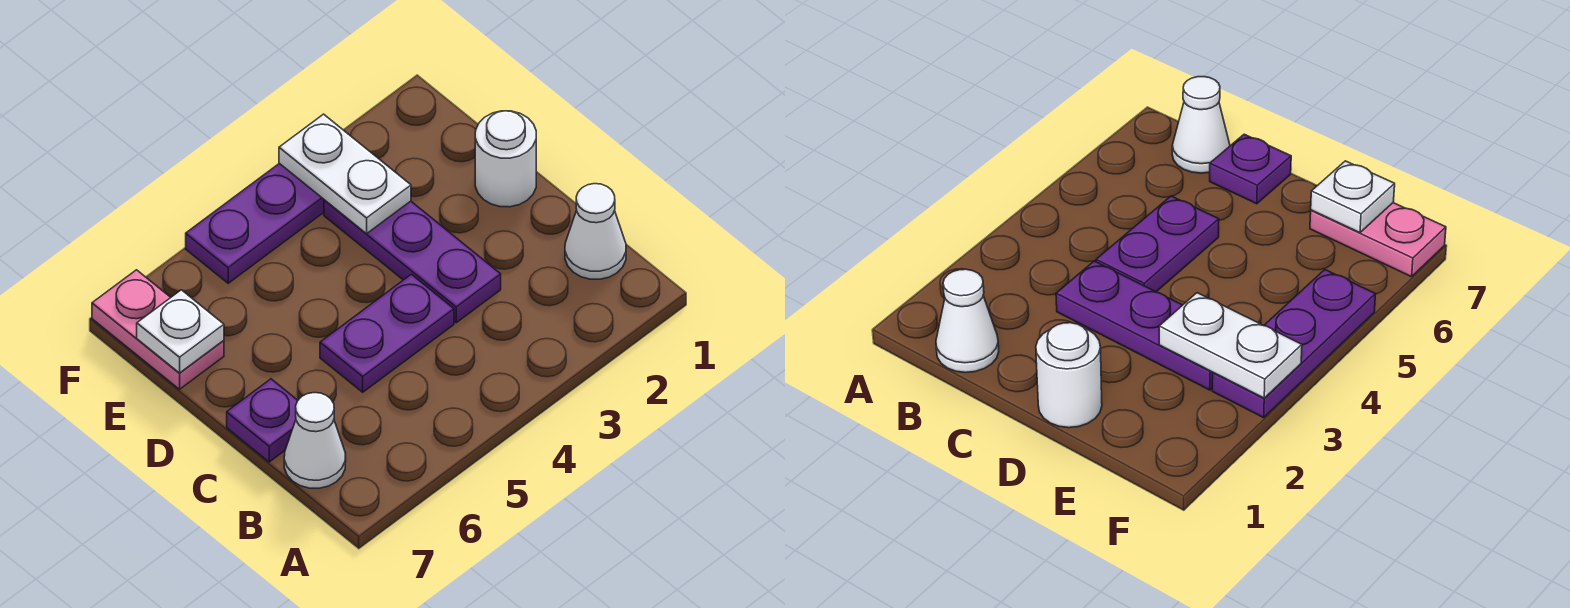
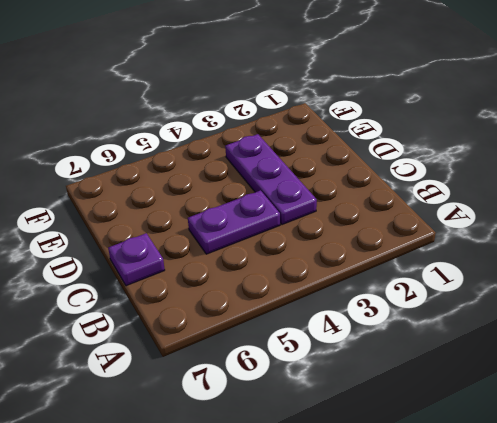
none -> white cone B1 level 1
none -> white cone B7 level 1

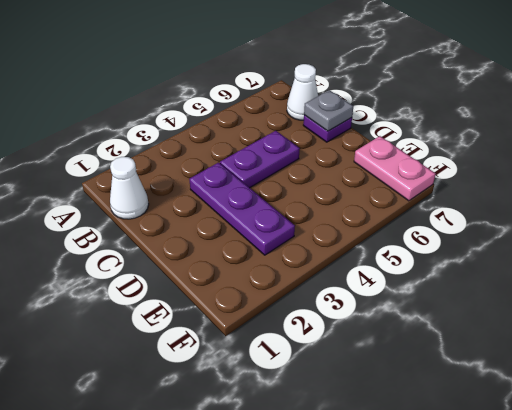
grey plate C7 level 2 -> none
none -> white round brick D1 level 1
none -> purple plate F3:F5 level 1

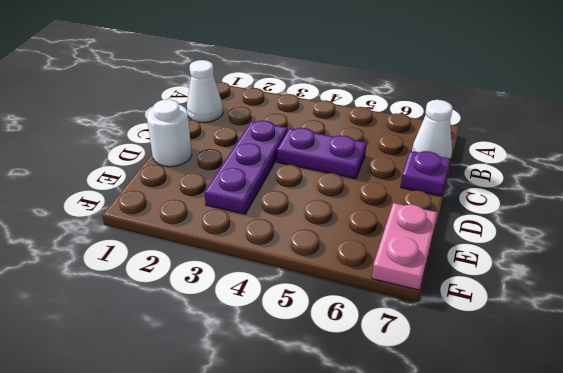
none -> purple plate F3:F5 level 1
none -> white plate E3:F3 level 2

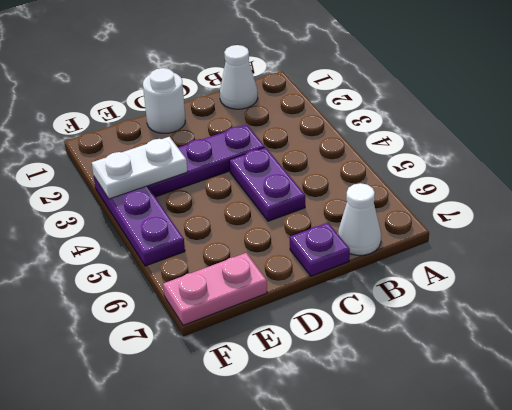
none -> white plate E7 level 2

